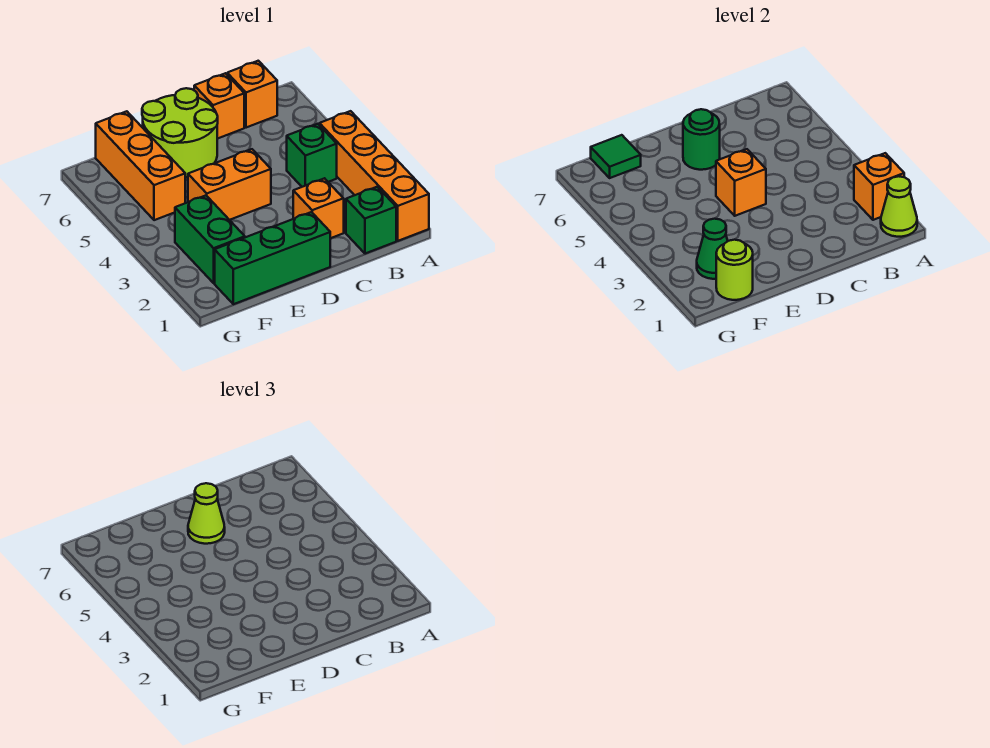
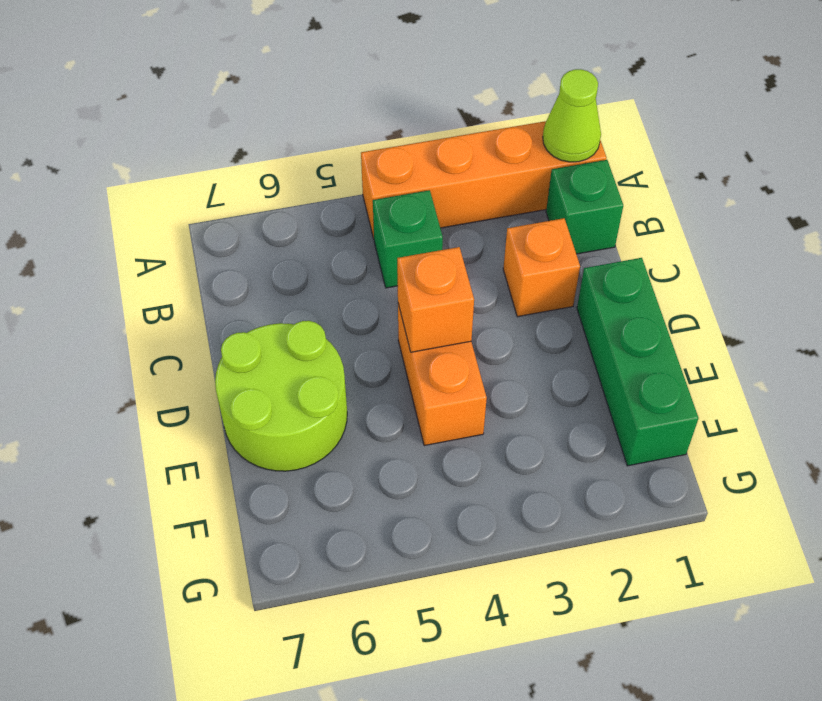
none -> orange brick B7 level 1
none -> orange brick C7 level 1
none -> green brick F2:F3 level 1

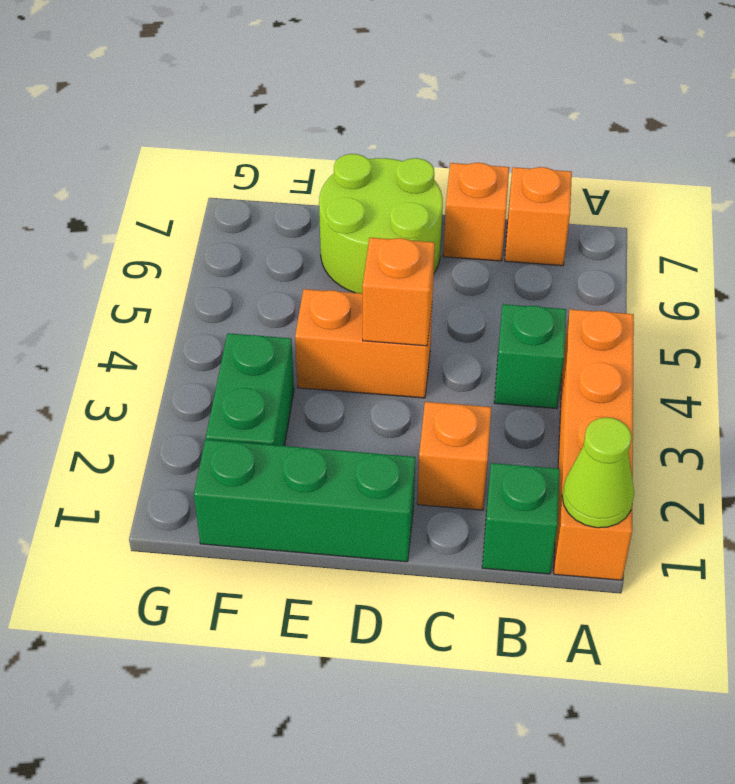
none -> orange brick F5:F7 level 1
none -> orange brick A2 level 2
none -> green round brick D6 level 2

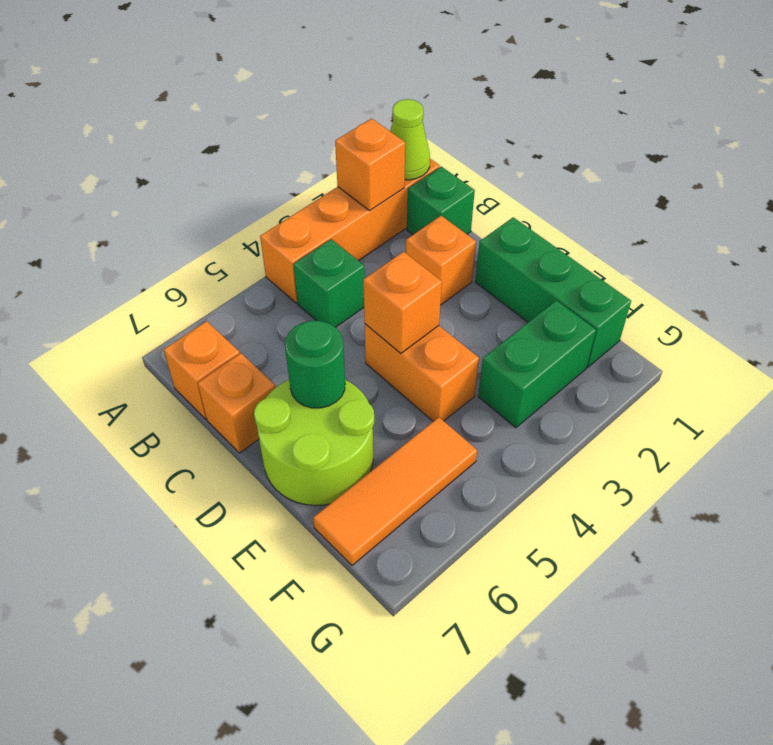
orange tile F5:F7 level 1 -> orange brick F5:F7 level 1
none -> lime round brick F1 level 2
none -> green cone F2 level 2
none -> green tile F7 level 2

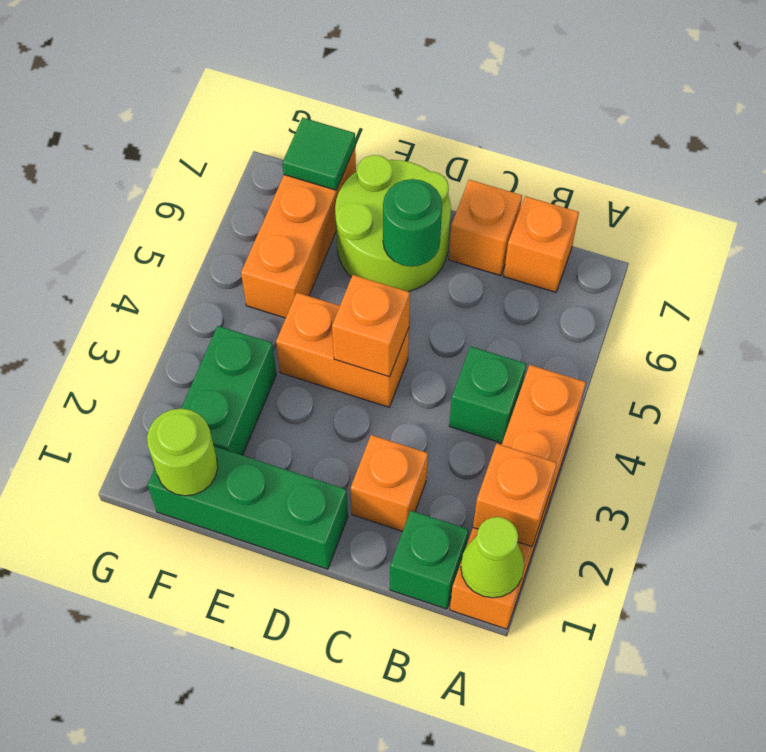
none -> green cone F2 level 2
none -> lime cone D6 level 3

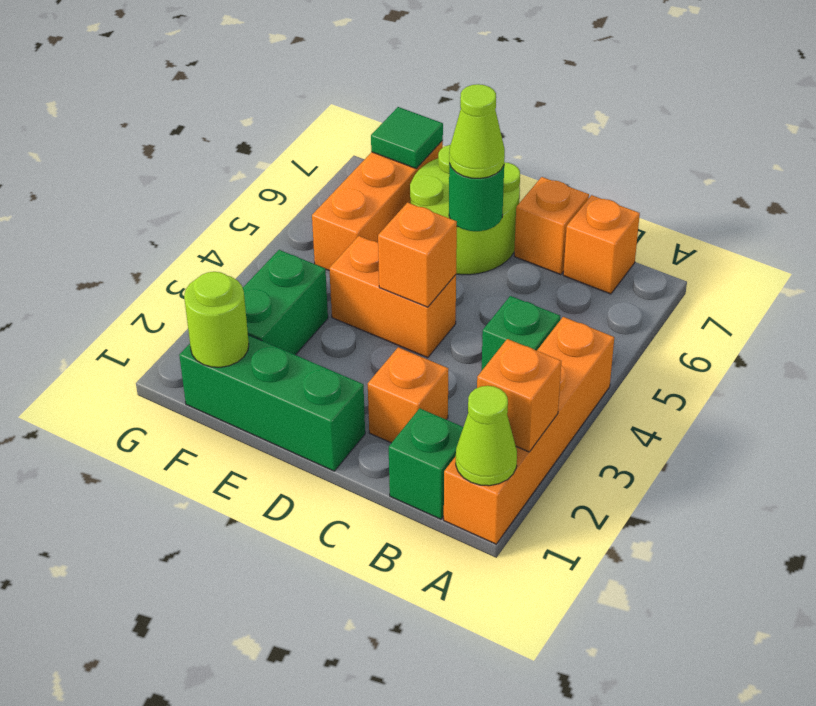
none -> green cone F2 level 2

